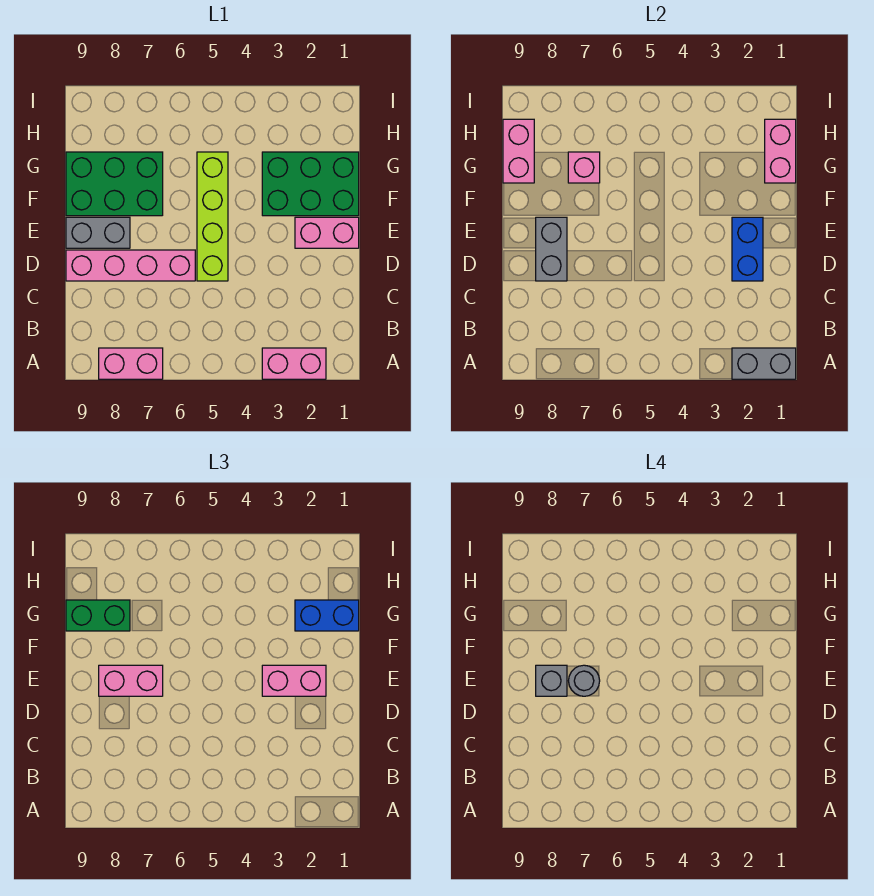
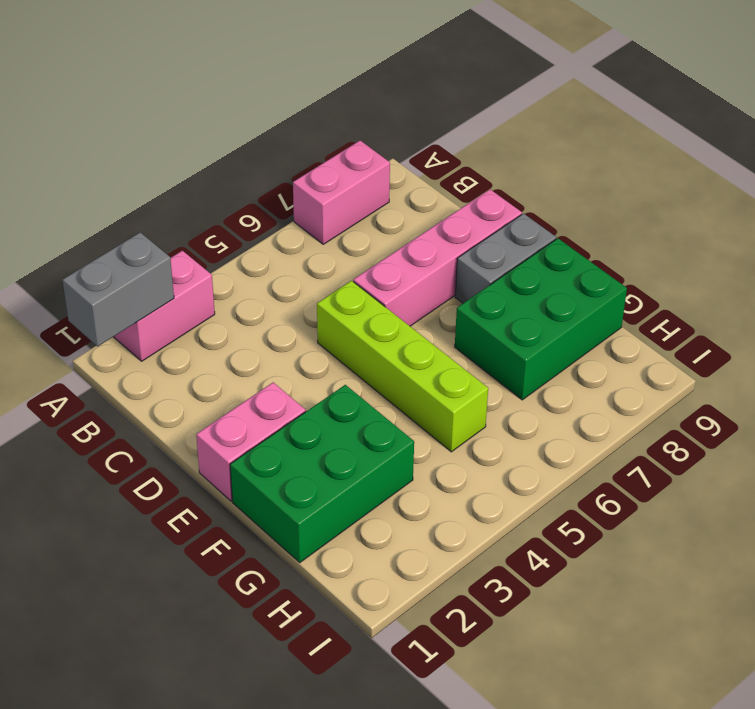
none -> blue brick D2:E2 level 2
none -> grey brick D8:E8 level 2
none -> pink brick G1:H1 level 2

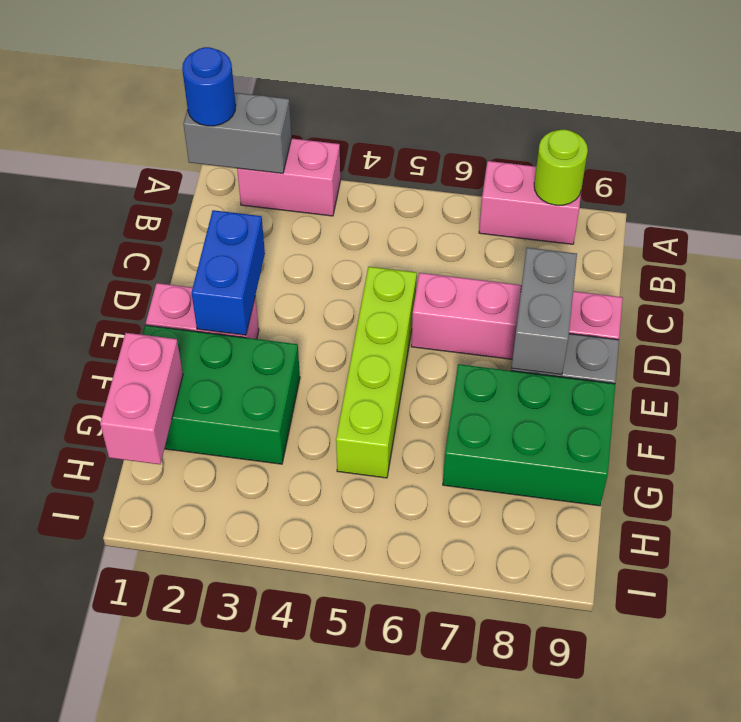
blue round brick A1 level 3 -> none
lime round brick A8 level 2 -> none
none -> pink brick G7 level 2
none -> pink brick G9:H9 level 2
none -> pink brick E2:E3 level 3

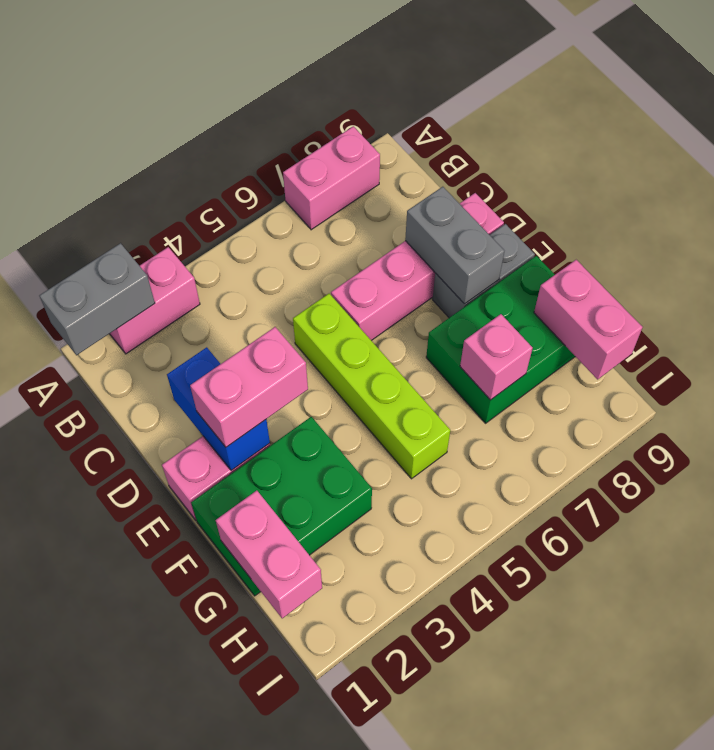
none -> pink brick E7:E8 level 3
none -> blue brick G1:G2 level 3
none -> green brick G8:G9 level 3

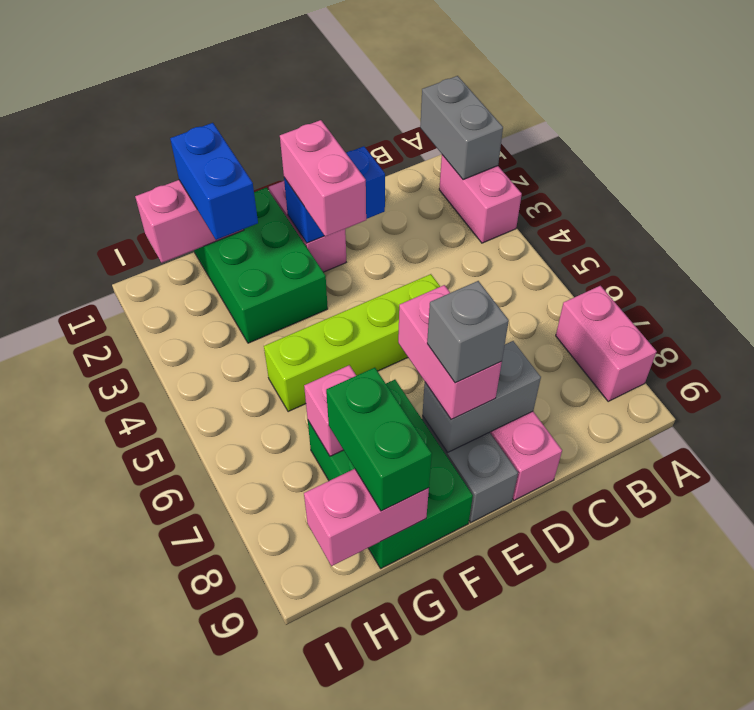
none -> grey round brick E7 level 4

